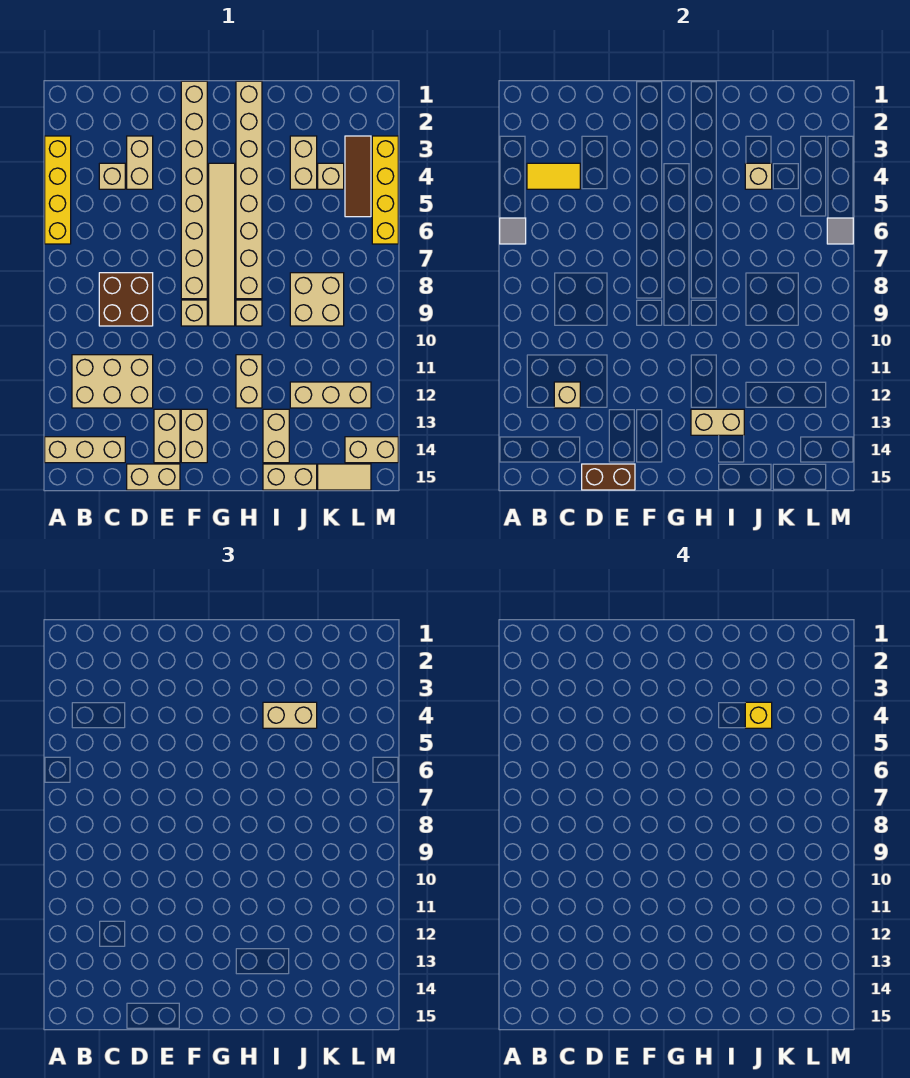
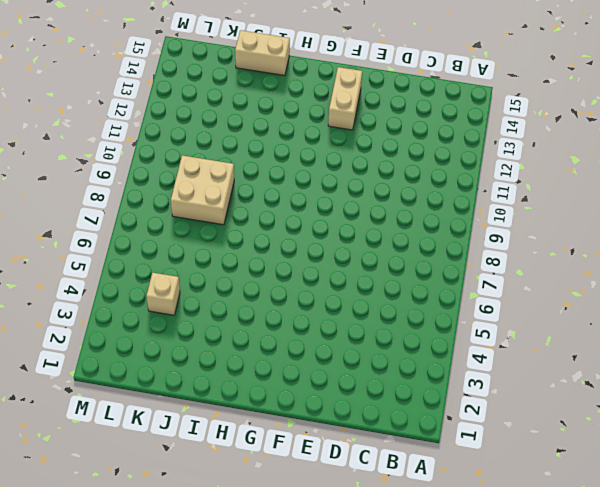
none -> yellow brick A3:A6 level 1
none -> tan brick A14:C14 level 1
none -> tan brick B11:D12 level 1
none -> tan brick C4 level 1

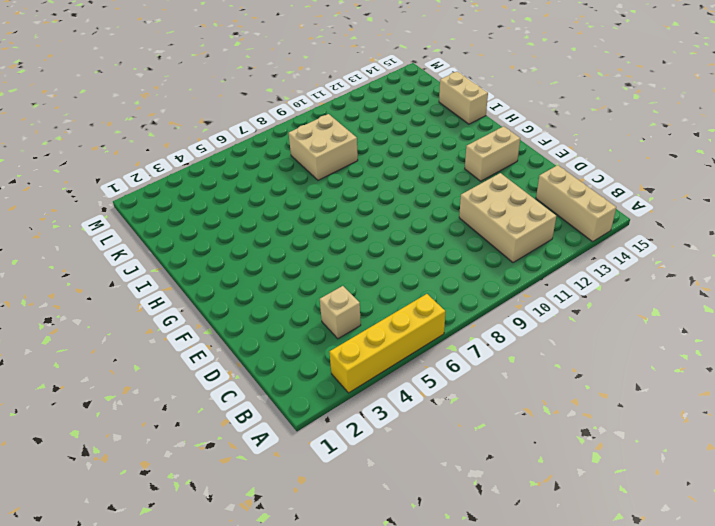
none -> brown brick C8:D9 level 1
none -> tan brick D3:D4 level 1
none -> tan brick D15:E15 level 1
none -> tan brick E13:E14 level 1

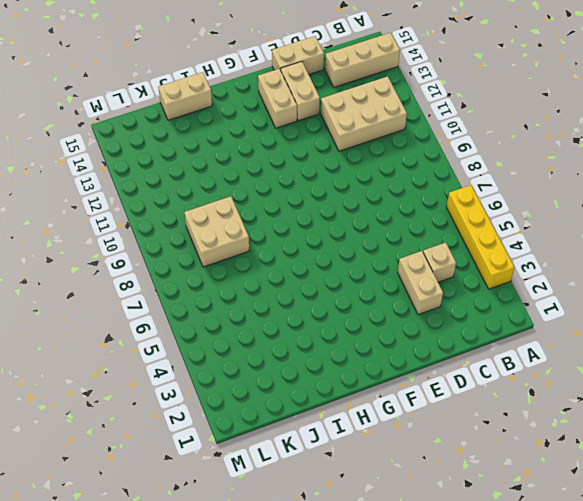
none -> brown brick C8:D9 level 1
none -> tan brick F1:F8 level 1
none -> tan brick F9 level 1
none -> tan tile G4:G9 level 1

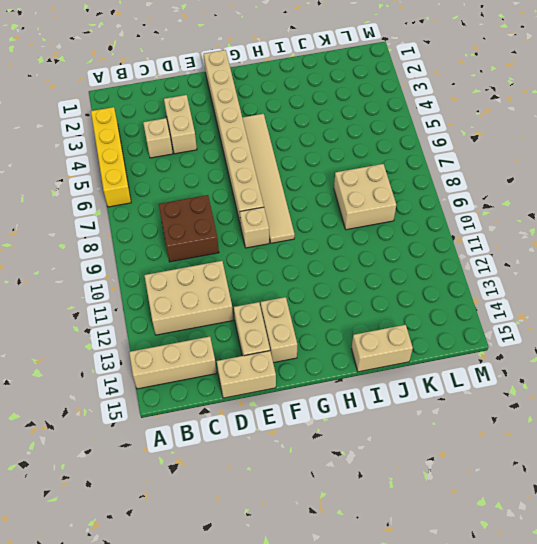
none -> tan brick H1:H8 level 1
none -> tan brick H9 level 1
none -> tan brick H11:H12 level 1
none -> tan brick I13:I14 level 1

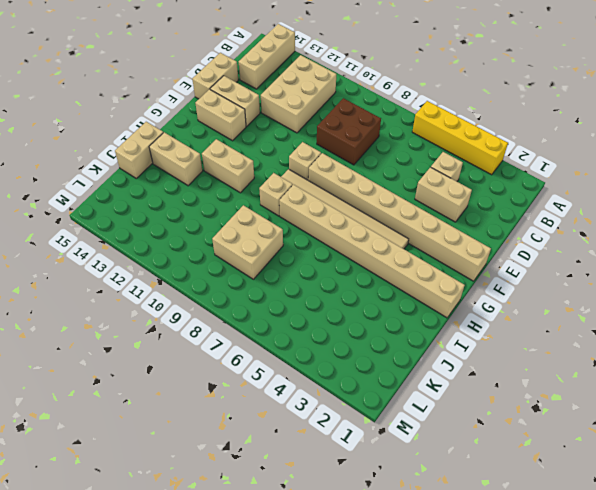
none -> tan brick J3:J4 level 1
none -> tan brick J12:L12 level 1
none -> tan brick K4 level 1
none -> tan tile K15:L15 level 1

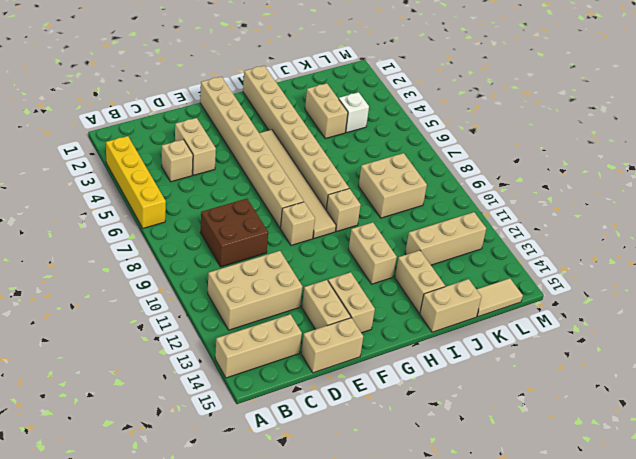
white brick K4 level 1 -> tan brick K4 level 1
none -> brown tile L3:L5 level 1
none -> tan brick L14:M14 level 1
none -> yellow brick M3:M6 level 1
none -> grey tile A6 level 2

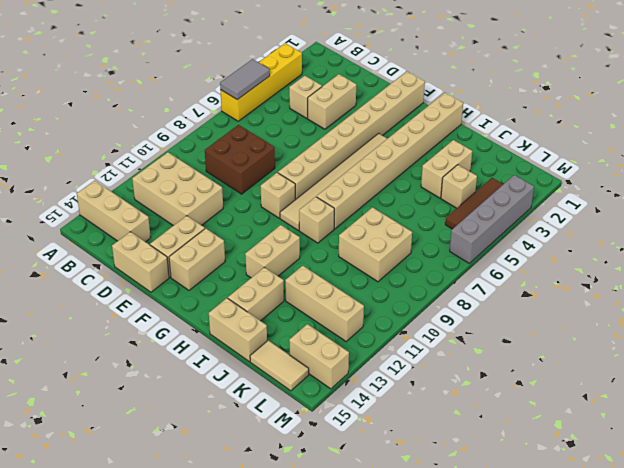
grey tile A5:A6 level 2 -> grey tile A6 level 2
grey brick M3:M6 level 1 -> yellow brick M3:M6 level 1
none -> yellow tile B4:C4 level 2
none -> tan brick C12 level 2
none -> brown brick D15:E15 level 2
none -> tan brick H13:I13 level 2

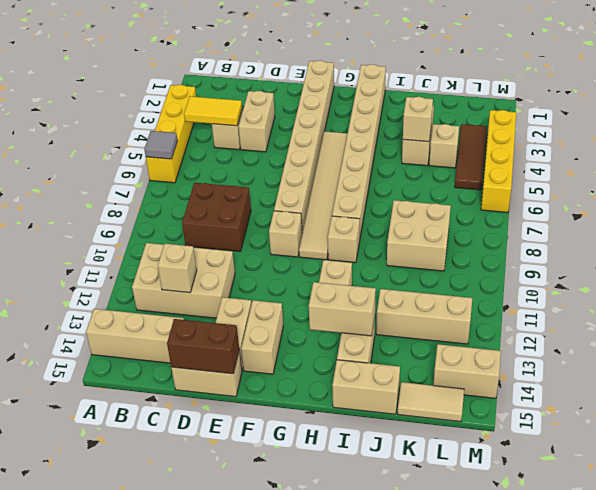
none -> grey tile M6 level 2
none -> tan brick I4:J4 level 3
none -> yellow brick J4 level 4

